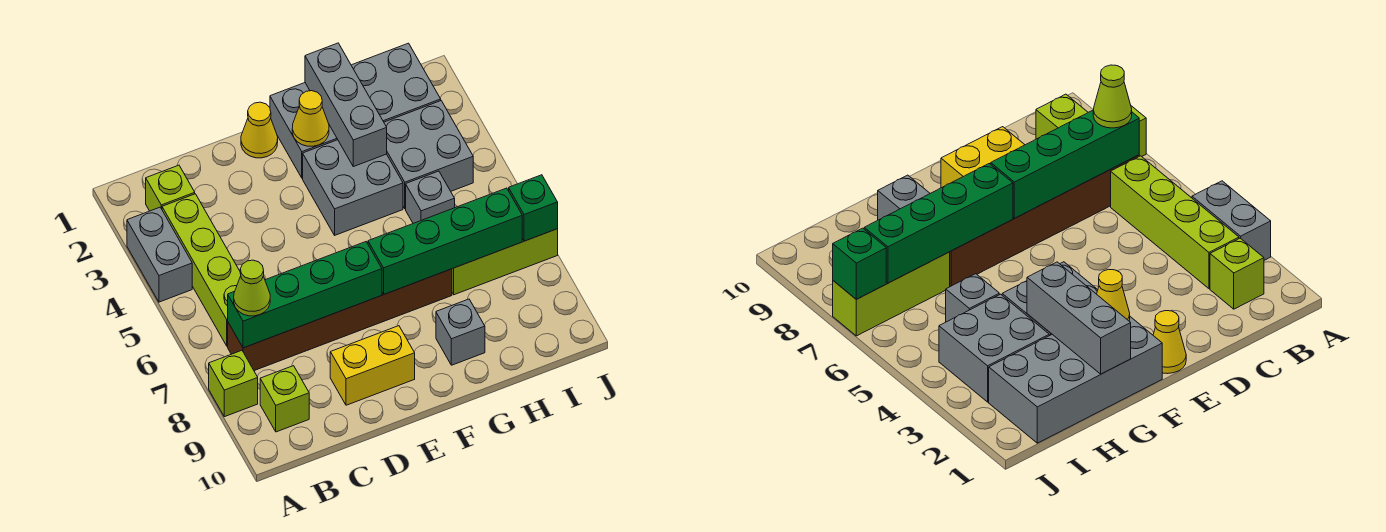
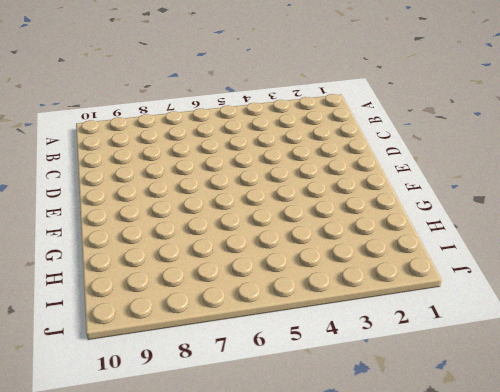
none -> grey brick A3:A4 level 1
none -> lime brick A8 level 1
none -> lime brick B2 level 1

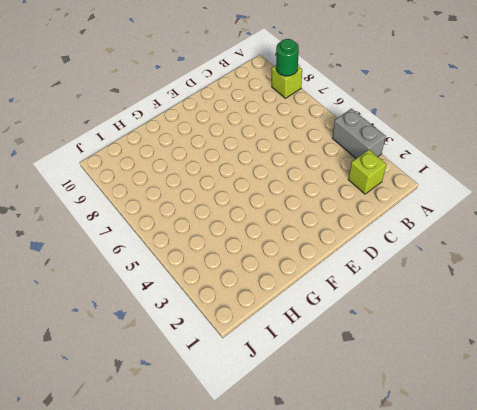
green round brick A8 level 2 -> none
none -> lime brick B3:B6 level 1
none -> brown brick B7:G7 level 1
none -> lime brick B9 level 1

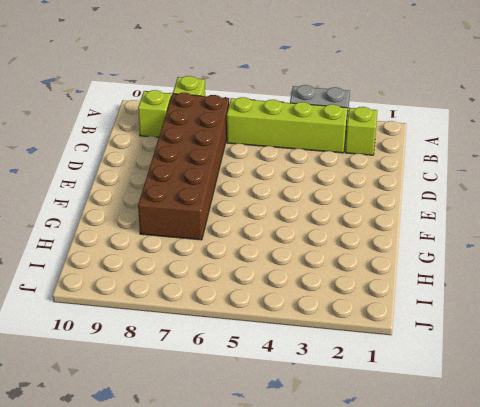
brown brick B7:G8 level 1 -> brown brick B7:G7 level 1
none -> yellow brick D9:E9 level 1
none -> yellow cone E1 level 1
none -> grey brick F1:I2 level 1

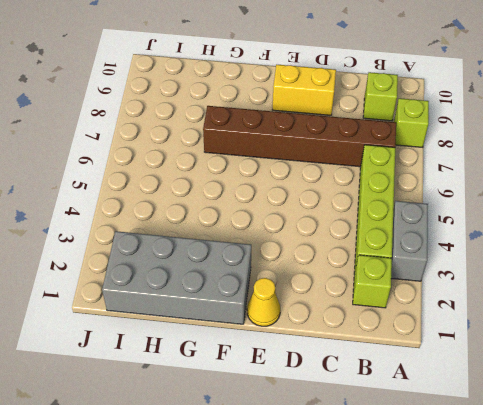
none -> grey brick F3:G4 level 1
none -> grey brick G9 level 1
none -> grey brick H3:I4 level 1

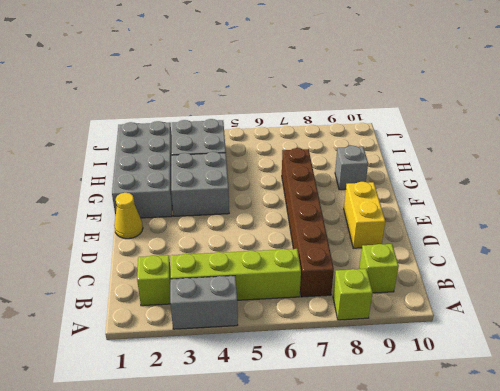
none -> grey brick H5 level 1
none -> lime brick H7:J7 level 1
none -> green brick B7:E7 level 2

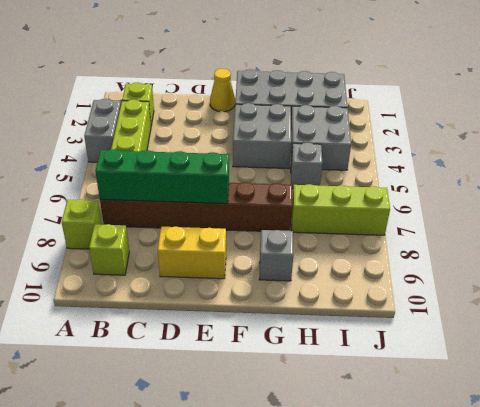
none -> yellow cone F2 level 2
none -> green brick F7:I7 level 2
none -> grey brick G1:G3 level 2

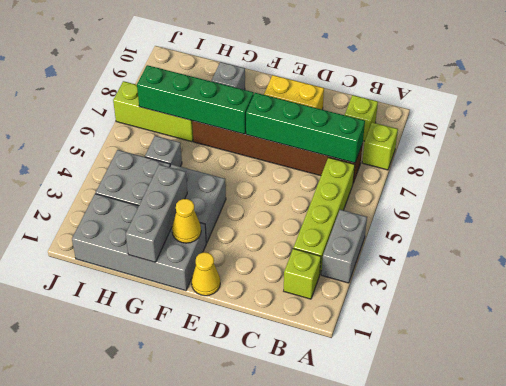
none -> green brick J7 level 2
none -> lime cone B7 level 3

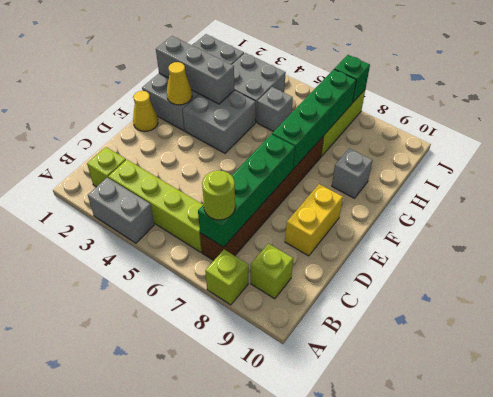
lime round brick B7 level 3 -> lime cone B7 level 3

